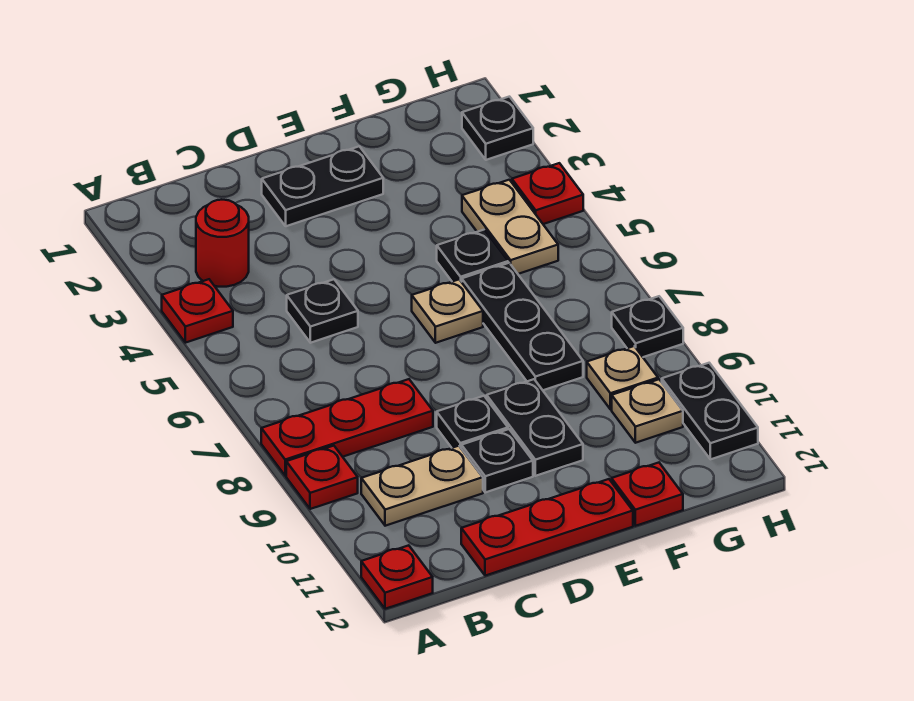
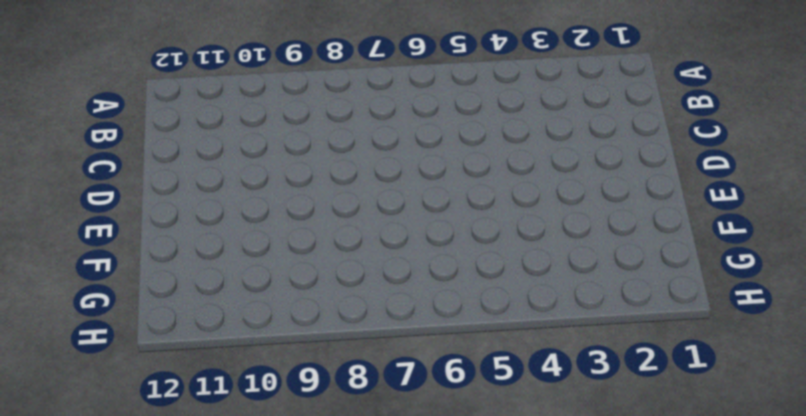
none -> red plate A4 level 1
none -> red plate A8:C8 level 1
none -> red plate A9 level 1

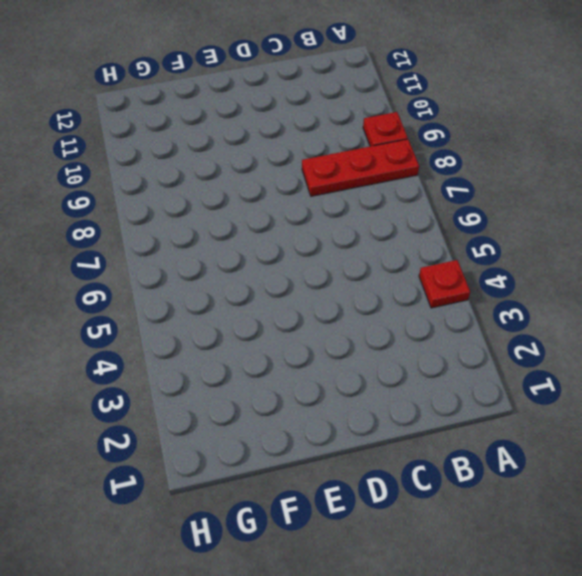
none -> red plate A12 level 1
none -> red round brick B3 level 1
none -> tan plate B10:C10 level 1

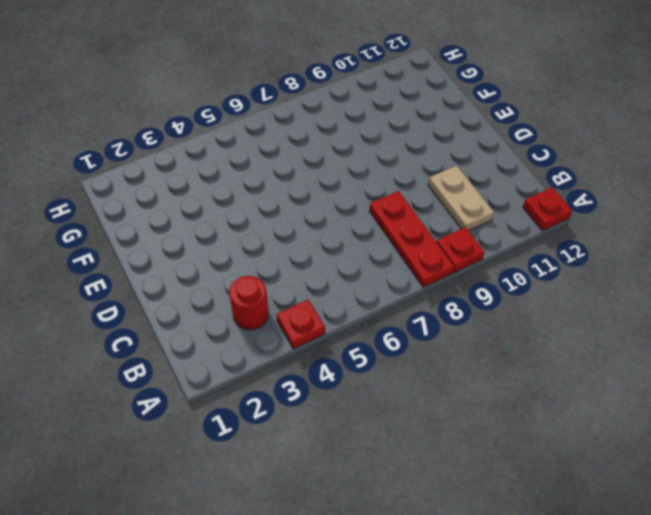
none -> black plate C5 level 1
none -> red plate C12:E12 level 1
none -> black plate D2:E2 level 1

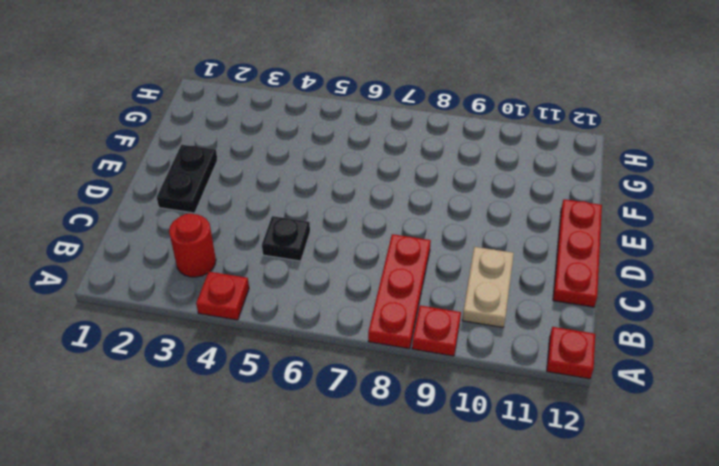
none -> black plate D9 level 1
none -> black plate D10 level 1
none -> tan plate E6 level 1

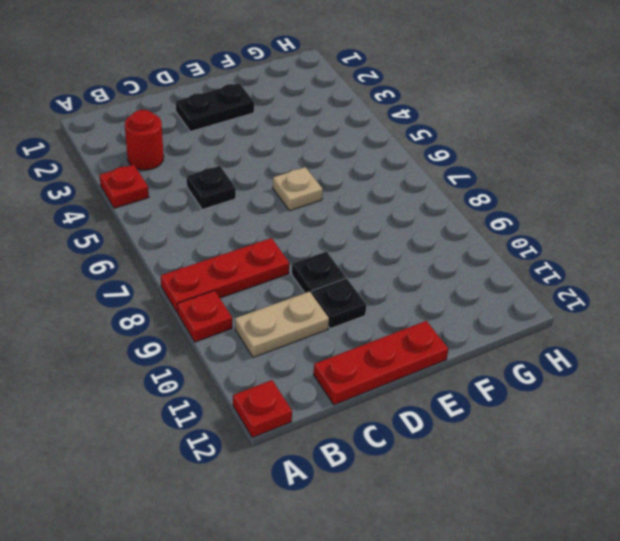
none -> black plate E9:E10 level 1
none -> black plate F5 level 1
none -> black plate F6:F8 level 1

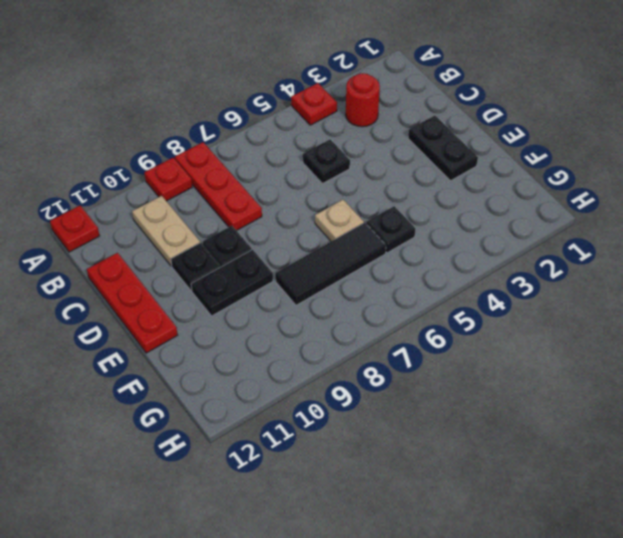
black tile F6:F8 level 1 -> black plate F6:F8 level 1
none -> red plate F12 level 1
none -> tan plate G4:G5 level 1
none -> tan plate G9 level 1

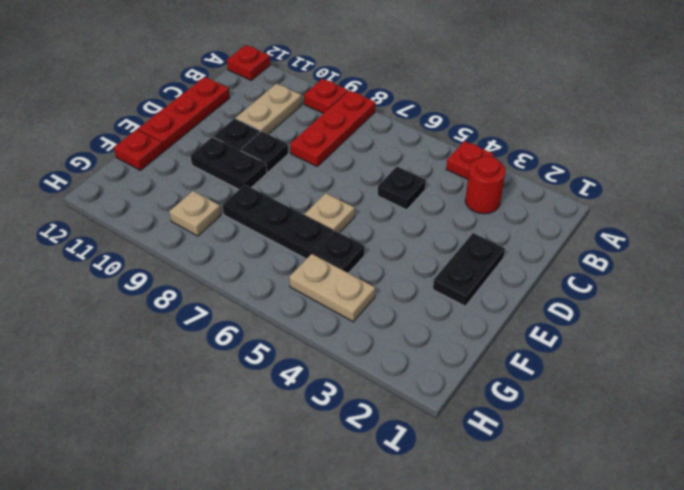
none -> tan plate G10 level 1
none -> black plate H2 level 1
none -> red plate H4 level 1

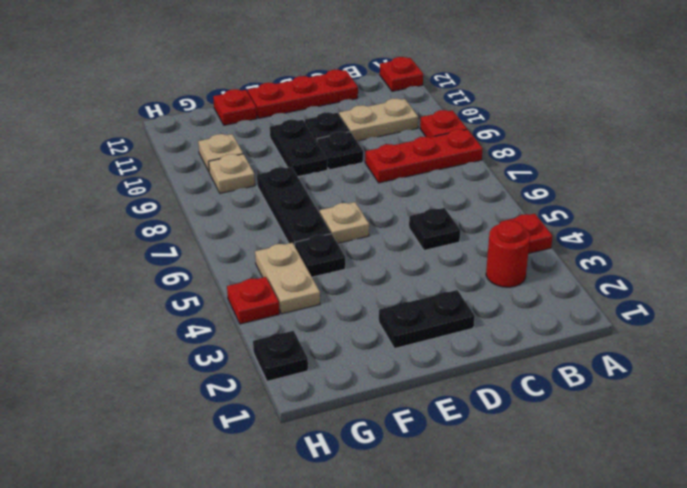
none -> black plate H8 level 1
none -> black plate H10:H11 level 1

